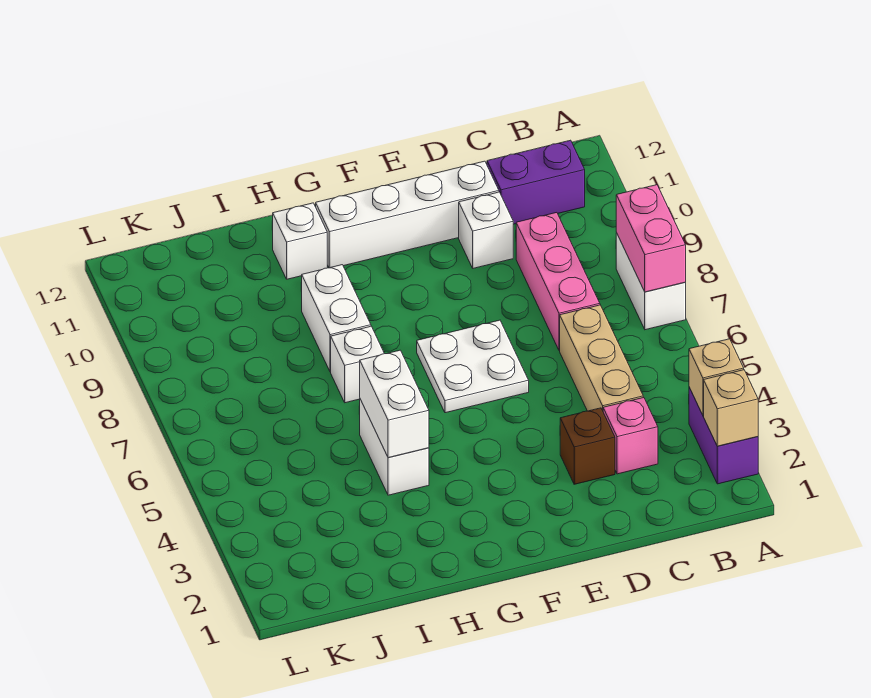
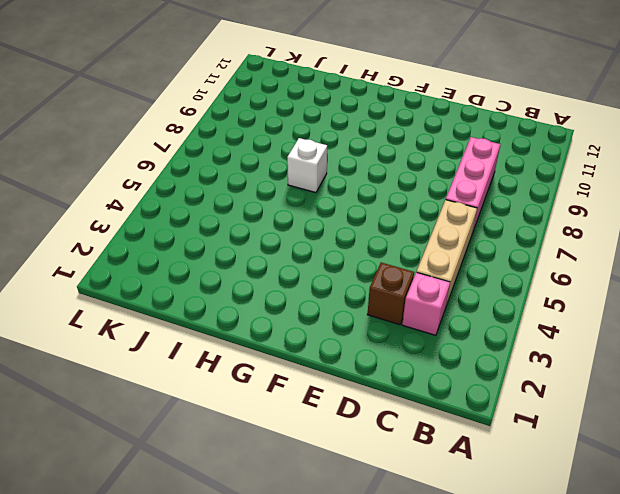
none -> purple brick A2:A3 level 1
none -> white brick A7:A8 level 1
none -> purple brick B11:C11 level 1

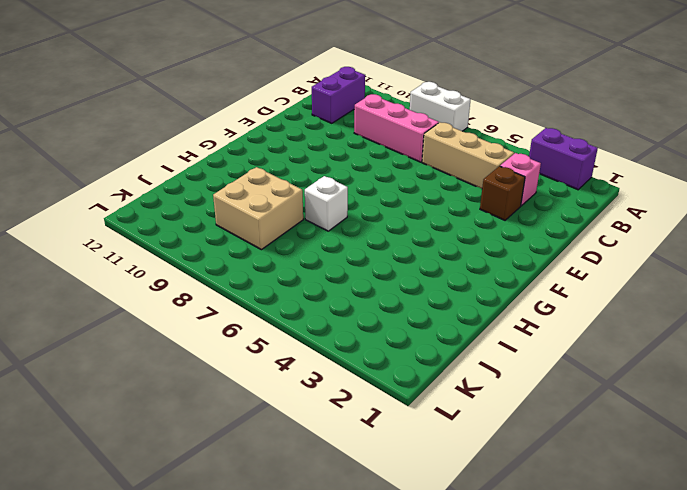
tan brick I8:J9 level 1 -> none
none -> white brick D10 level 1
none -> white brick D11:G11 level 1
none -> white plate E6:F7 level 1

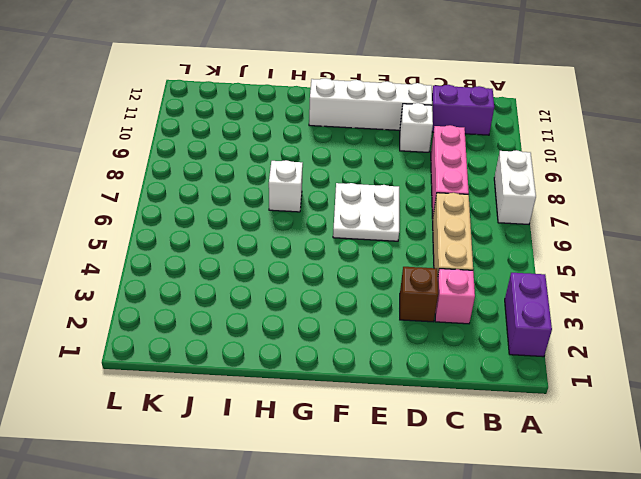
none -> white brick H4:H5 level 1
none -> white brick H8:H9 level 1
none -> white brick H11 level 1

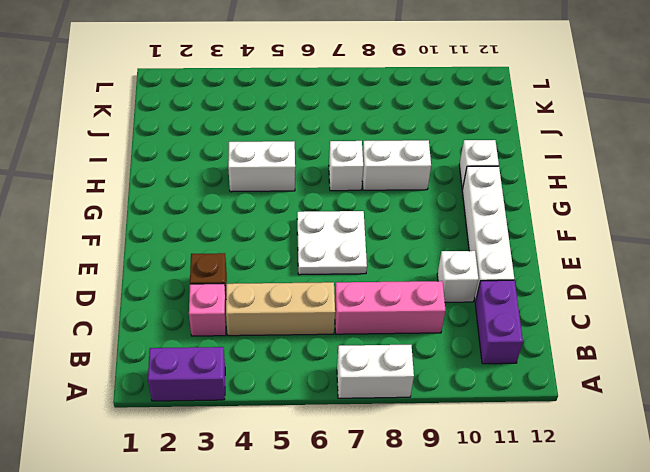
none -> tan brick A2 level 2
none -> tan brick A3 level 2
none -> pink brick A7:A8 level 2

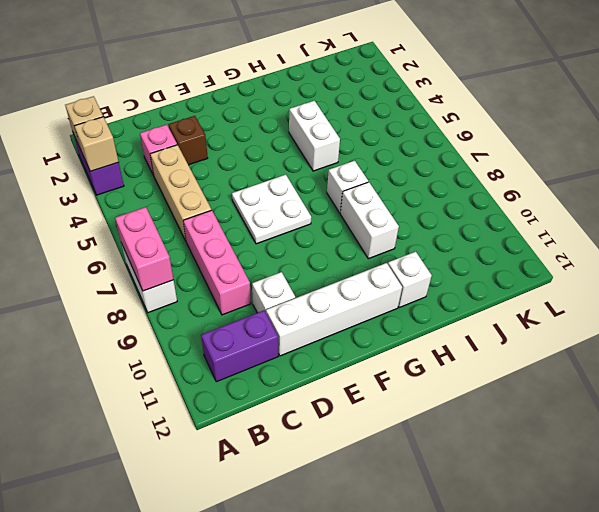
none -> white brick H4:H5 level 2

